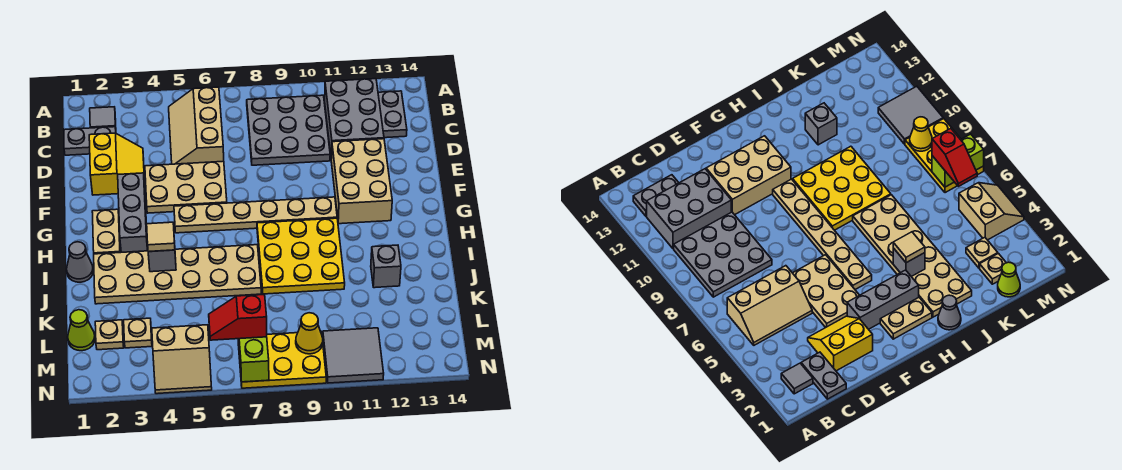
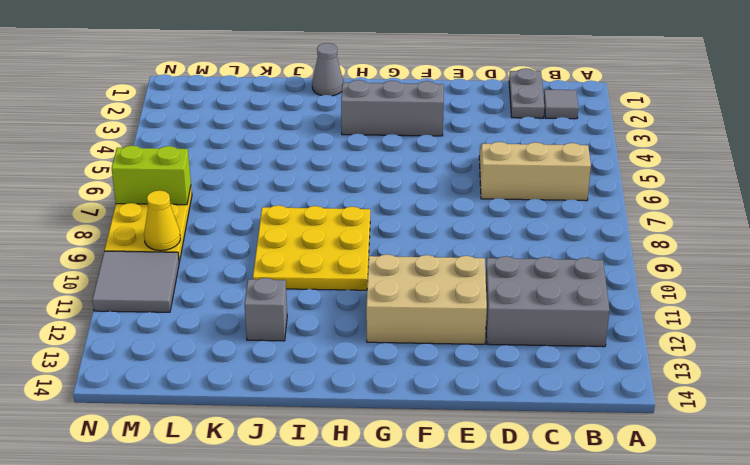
none -> grey plate B8:D10 level 1
none -> grey plate B13:C13 level 1
none -> yellow slope D2:E3 level 1 top 2

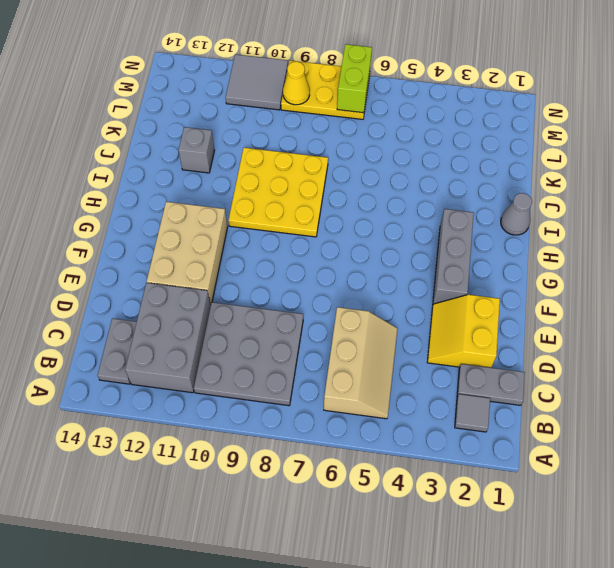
none -> tan plate E4:F6 level 1
none -> tan plate G2:H2 level 1
none -> tan plate G5:G10 level 1

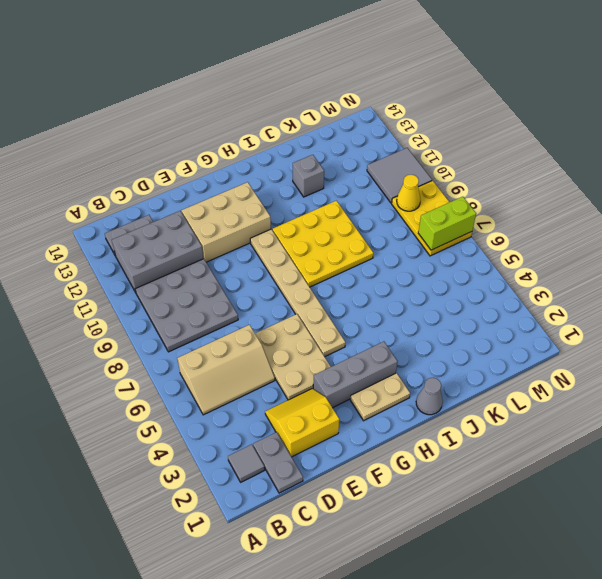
none -> tan plate I2:J7 level 1
none -> lime cone L1 level 1
none -> tan plate L2 level 1

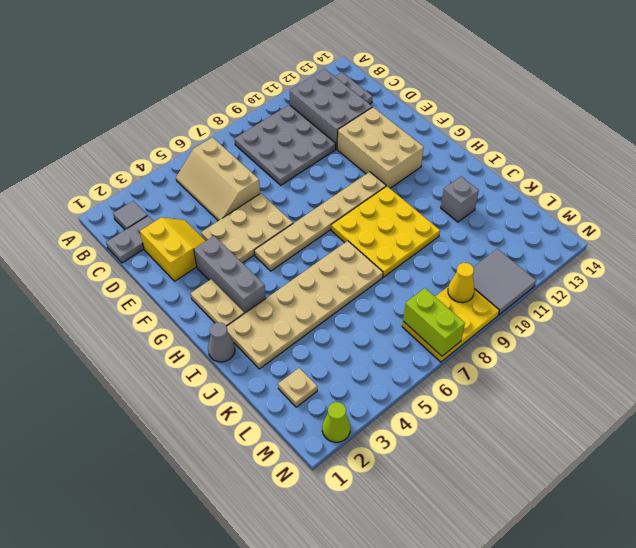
lime cone N2 level 1 -> lime cone L1 level 1
none -> tan plate L3 level 1
none -> tan slope M4:N5 level 1 top M
none -> grey brick I4 level 2

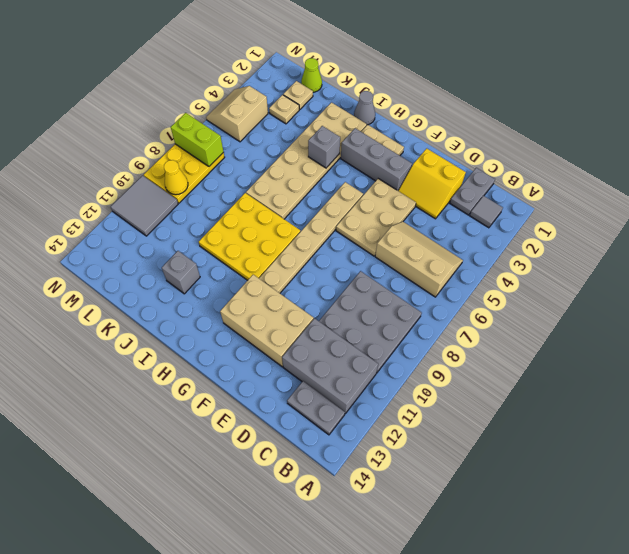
none -> tan tile I4 level 3
none -> red slope M6:M7 level 3 top 7

